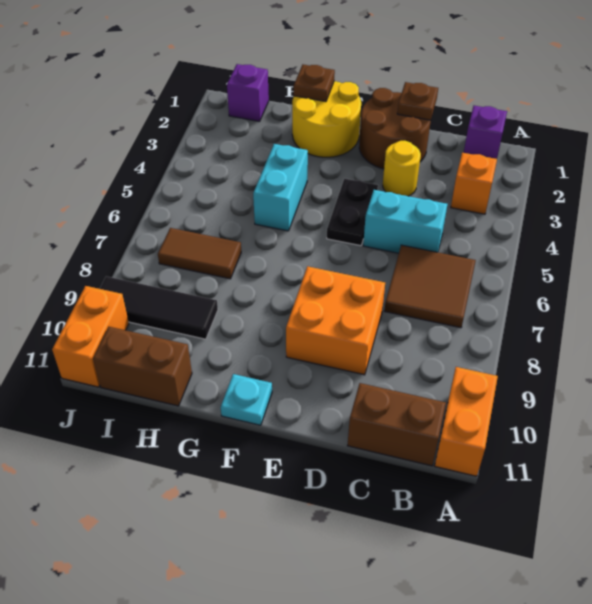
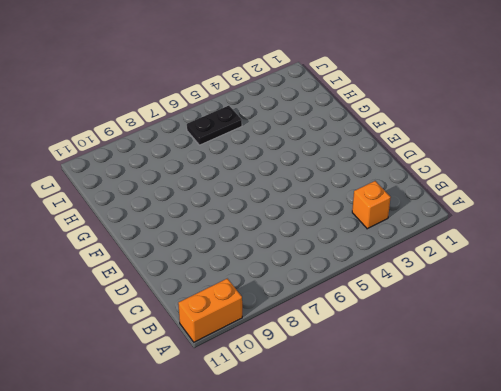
black plate I5:I6 level 1 -> black plate E4:E5 level 1
none -> purple brick B1 level 1
none -> brown tile B6:C7 level 1
none -> brown brick B11:C11 level 1

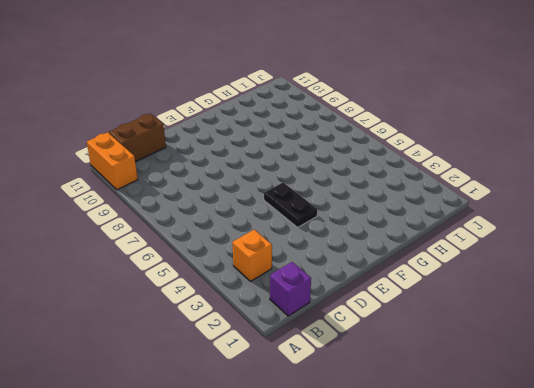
none -> brown tile B6:C7 level 1
none -> cyan brick C5:D5 level 1
none -> brown round brick D1:E2 level 1

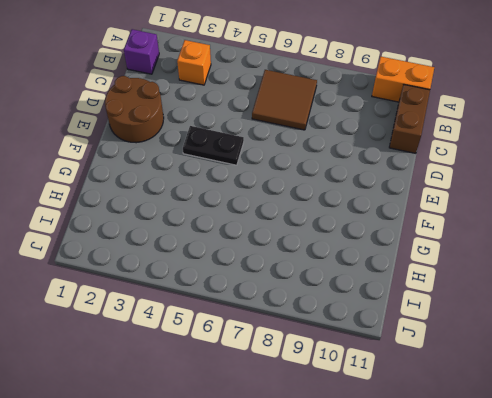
none -> cyan brick C5:D5 level 1
none -> yellow round brick D3 level 1
none -> orange brick D8:E9 level 1

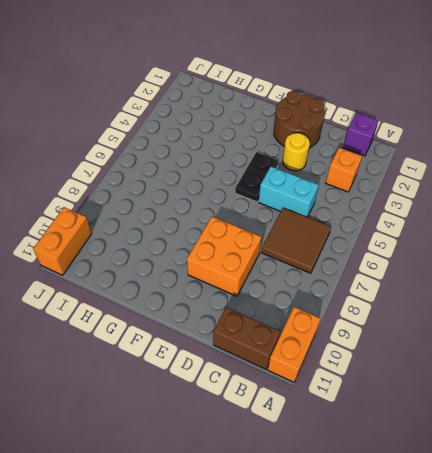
none -> yellow round brick F1:G2 level 1
none -> cyan plate F11 level 1
none -> cyan brick G4:G5 level 1

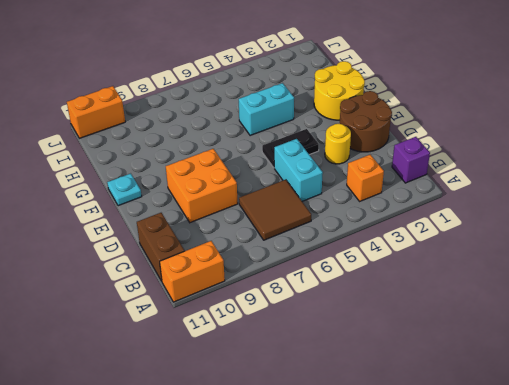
none -> brown tile H7:I7 level 1
none -> black tile H9:J9 level 1
none -> brown brick H11:I11 level 1

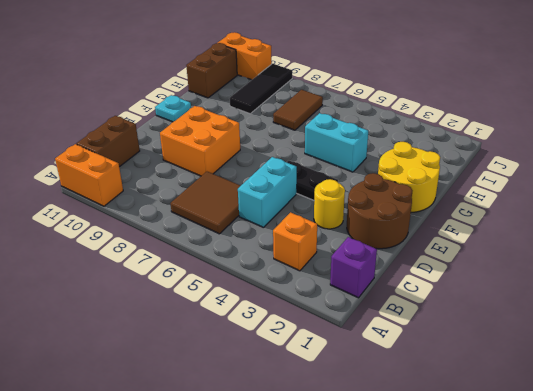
none -> purple brick I1 level 1
none -> brown plate D1 level 2
none -> brown plate G1 level 2

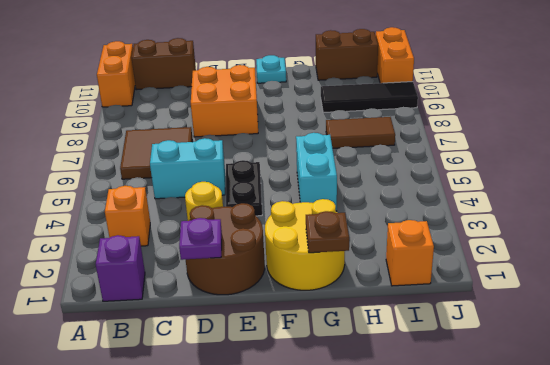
purple plate D1 level 2 -> brown plate D1 level 2
orange brick I1 level 1 -> purple brick I1 level 1

